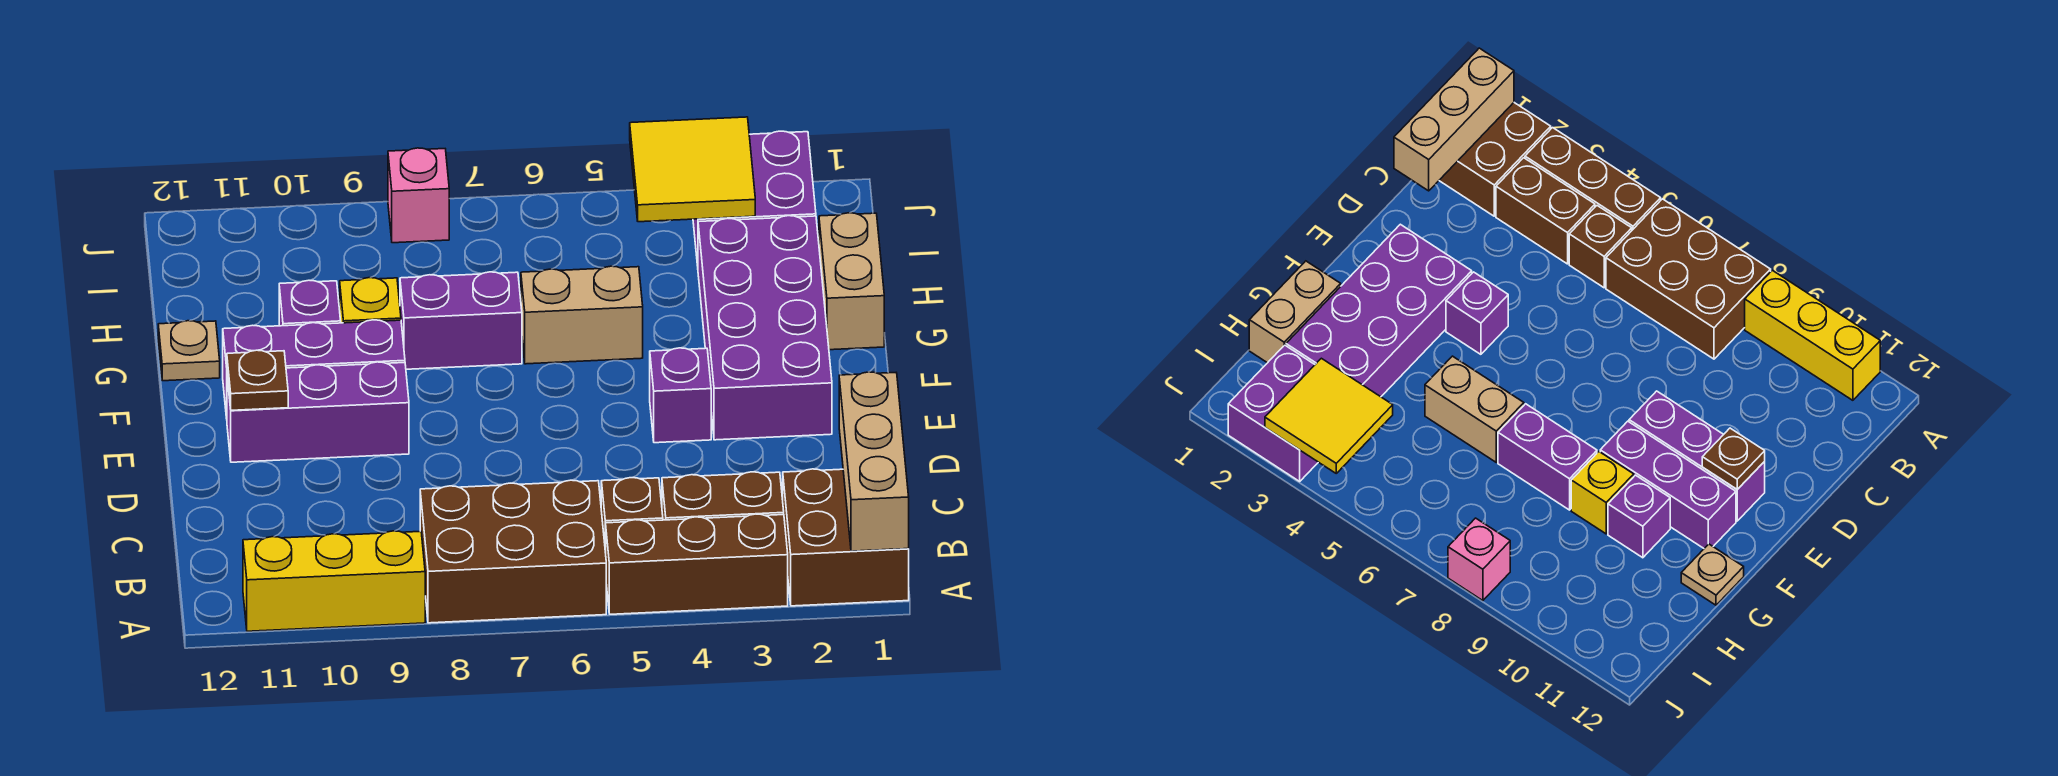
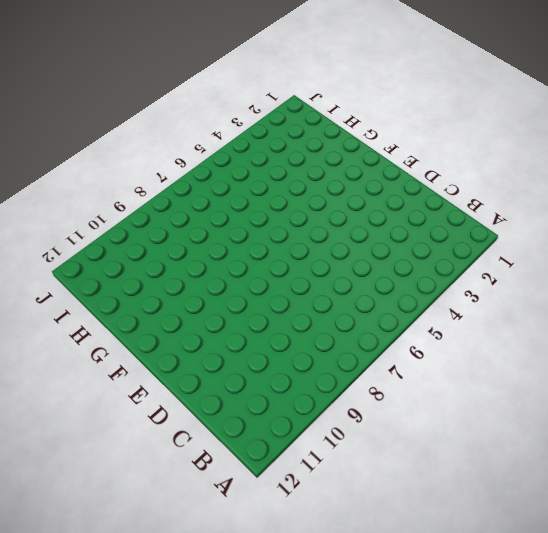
none -> brown brick A1:B2 level 1
none -> brown brick A3:A5 level 1
none -> brown brick A6:B8 level 1

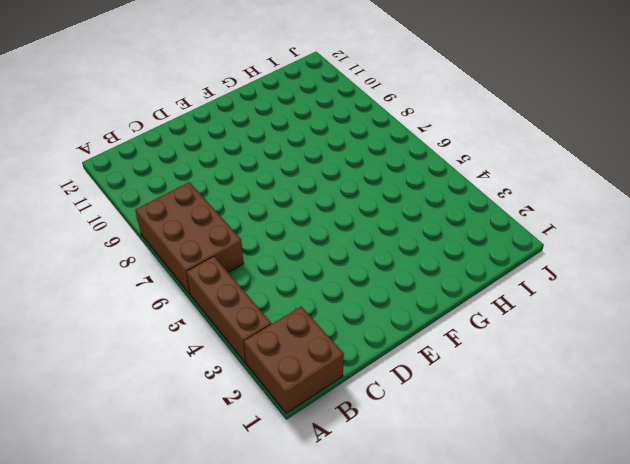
none -> yellow brick A9:A11 level 1
none -> brown brick B3:B4 level 1
none -> brown brick B5 level 1

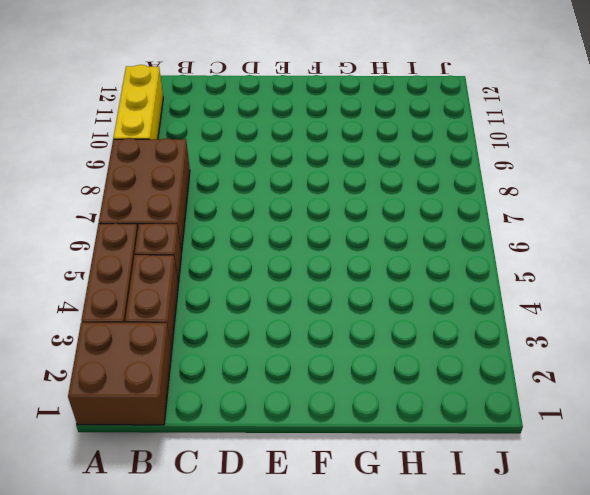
none -> purple brick E2:H3 level 1
none -> purple brick E4 level 1
none -> purple brick E9:E11 level 1

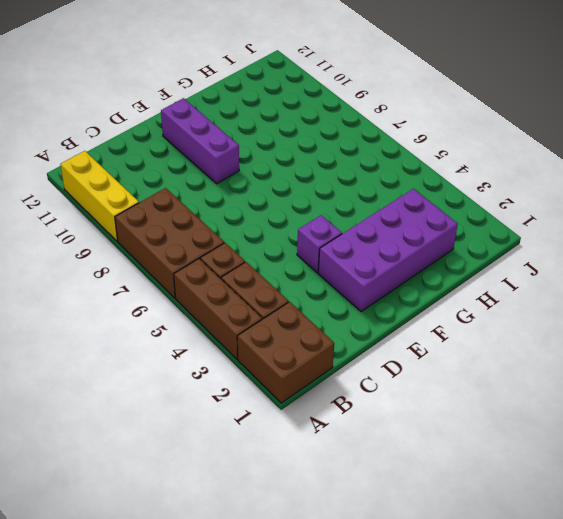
none -> purple brick F9:F11 level 1
none -> tan brick G1:H1 level 1
none -> tan brick G5:G6 level 1

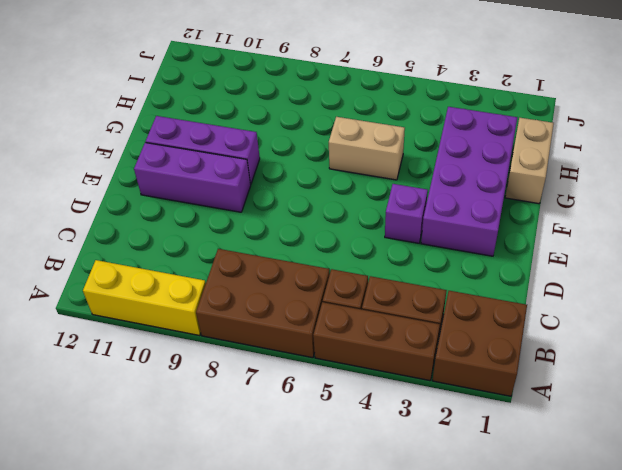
none -> purple brick G7:G8 level 1
none -> yellow brick G9 level 1
none -> purple brick G10 level 1

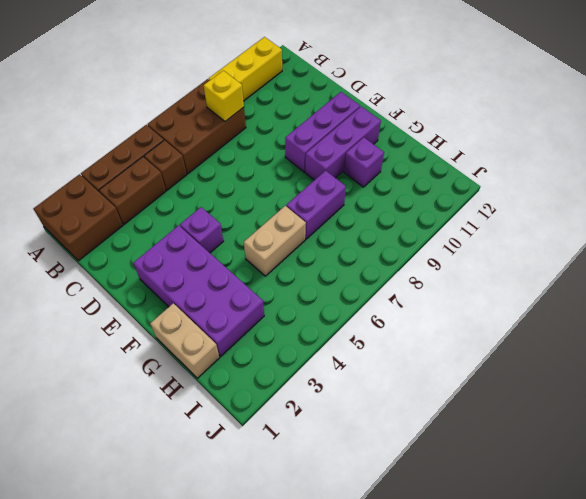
yellow brick B8 level 2 -> yellow brick G9 level 1
none -> tan plate G12 level 1
none -> purple brick I2:J3 level 1
none -> pink brick J8 level 1

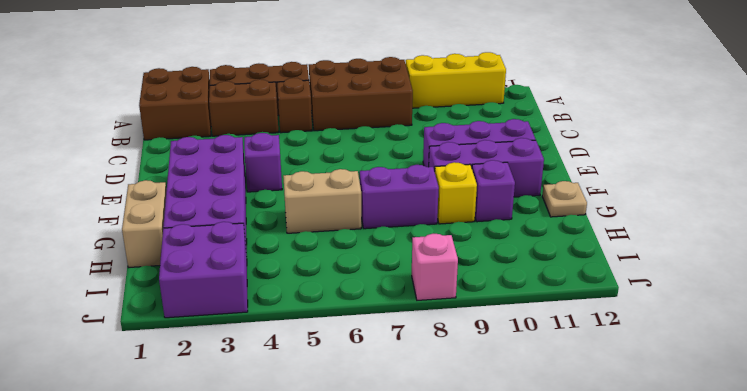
none -> tan brick A1:C1 level 2
none -> brown plate E11 level 2
none -> yellow tile I3:J4 level 2

